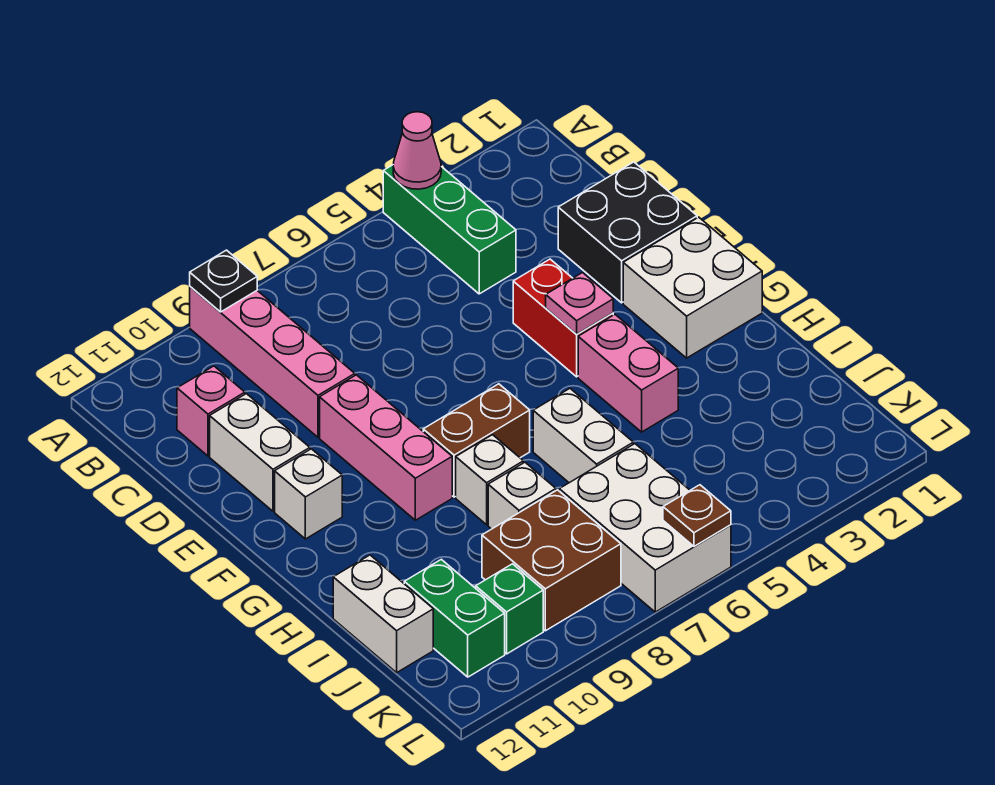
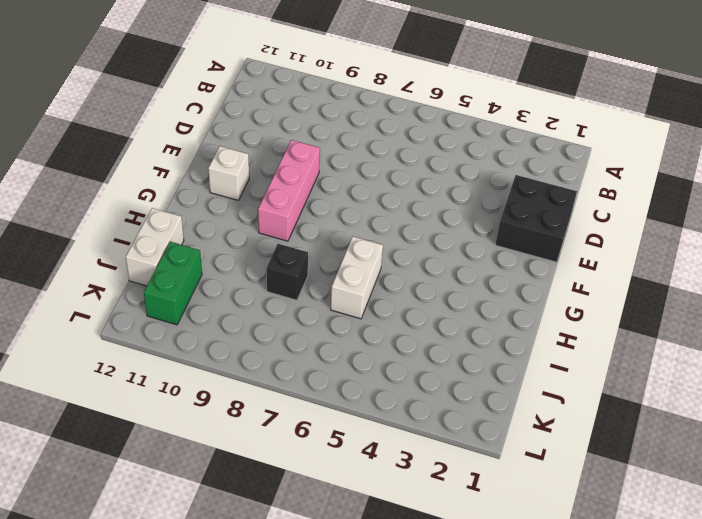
black brick I8 level 1 -> white brick I8 level 1
none -> green brick A4:C4 level 1
none -> pink brick A9:D9 level 1
none -> pink brick C11 level 1

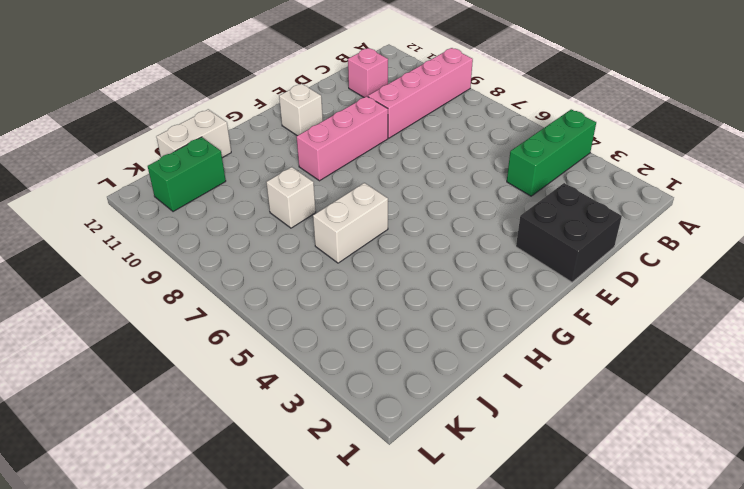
none -> white brick D11:E11 level 1
none -> red brick E4:F4 level 1
none -> white brick F1:G2 level 1

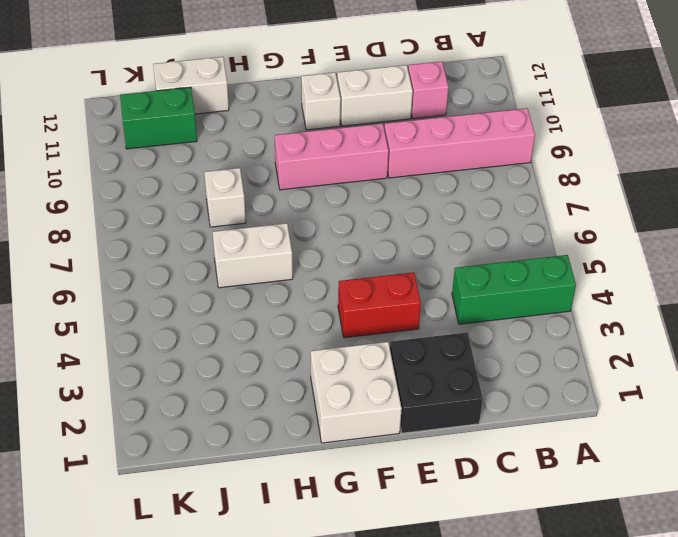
none -> pink brick G4:H4 level 1
none -> brown brick G7:G8 level 1
none -> white brick H8 level 1

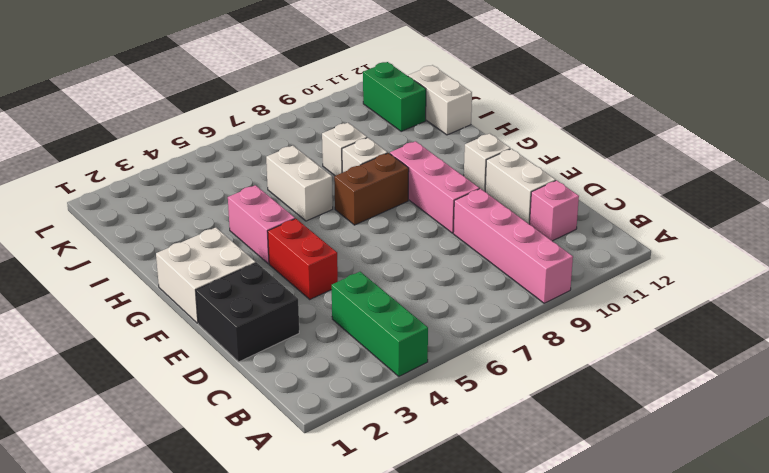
none -> white brick J6:L7 level 1
none -> brown brick J8:K9 level 1
none -> green brick K10 level 1

